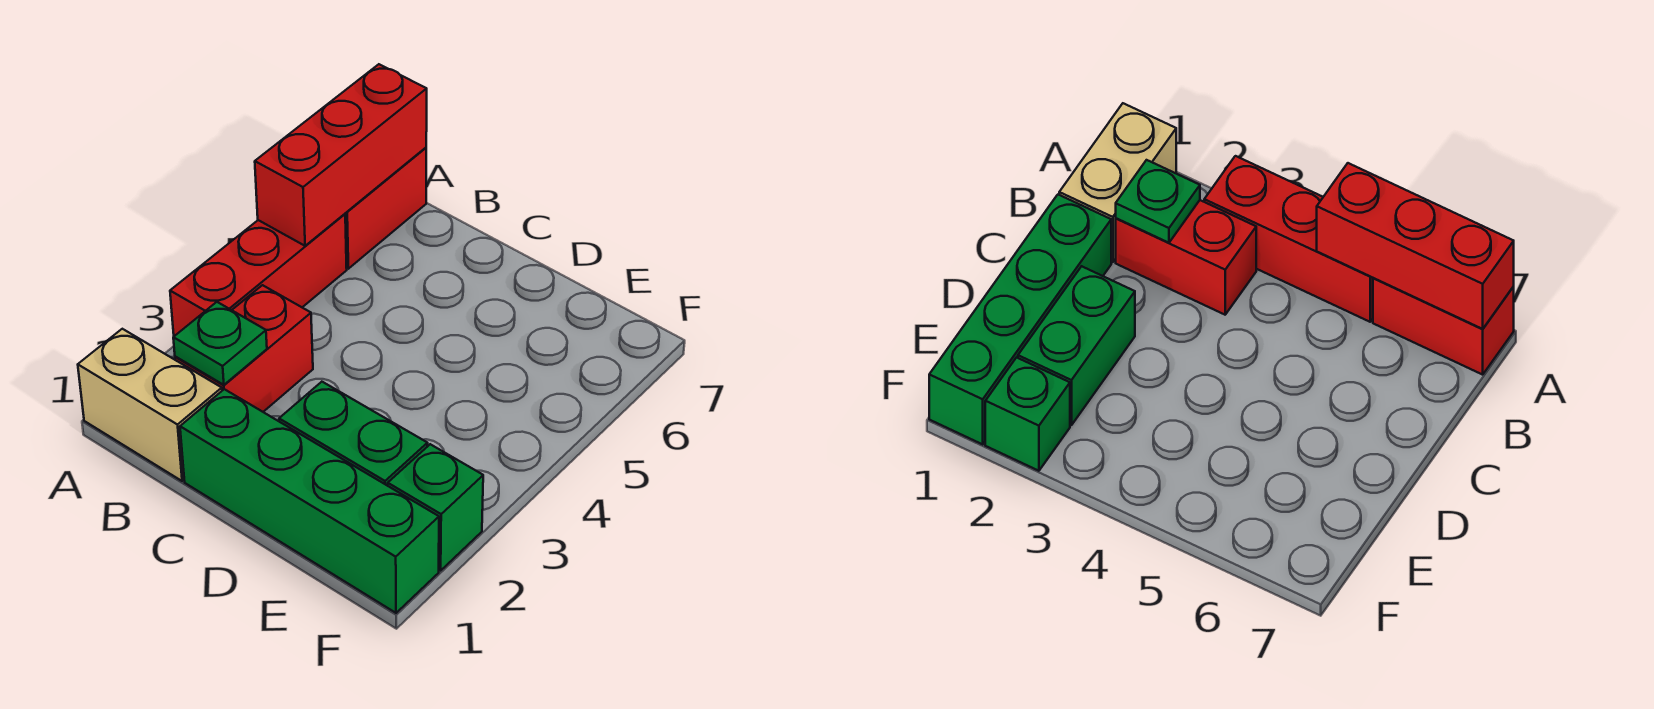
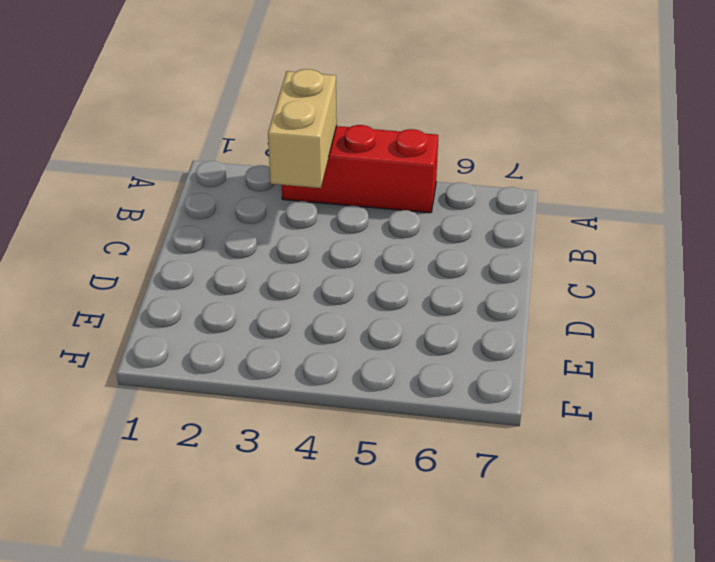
tan brick A3:B3 level 2 -> tan brick A1:B1 level 1
none -> red brick A6:A7 level 1
none -> red brick B2:B3 level 1

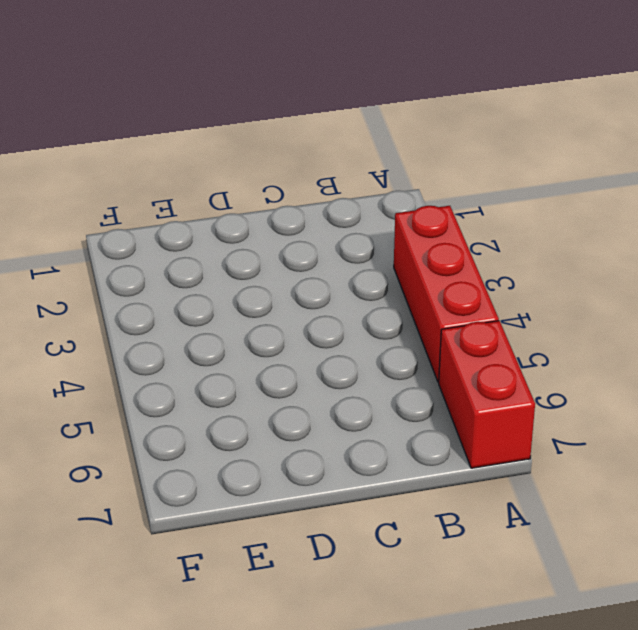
none -> tan brick A1:B1 level 1
none -> red brick B2:B3 level 1

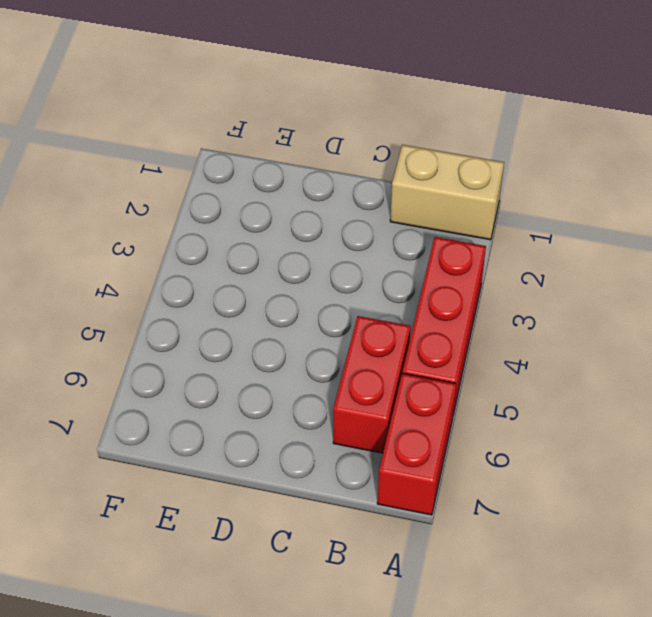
red brick B5:B6 level 1 -> red brick B2:B3 level 1
none -> green brick C1:F1 level 1
none -> green brick D2:E2 level 1

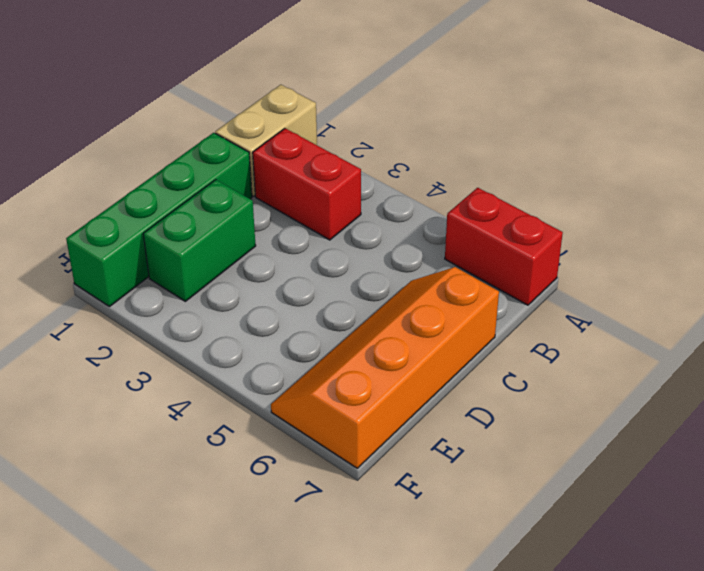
orange slope C6:F7 level 1 top 7 -> none
none -> red brick A3:A5 level 1
none -> green brick F2 level 1

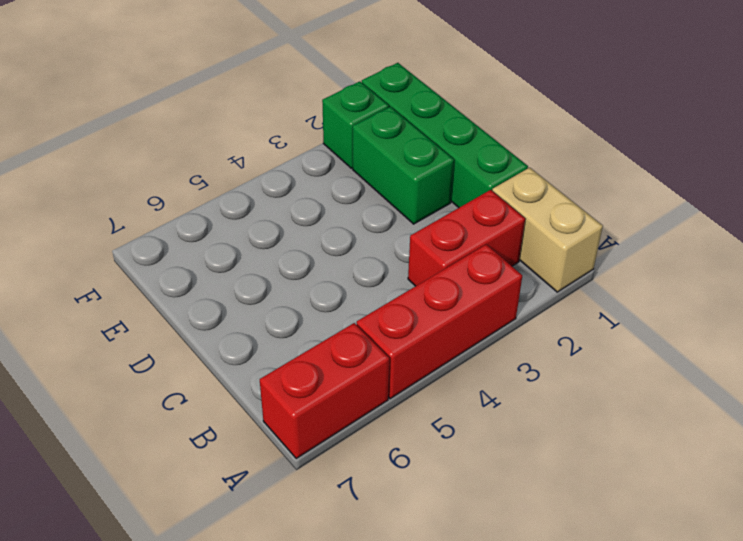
none -> red brick A5:A7 level 2
none -> green plate B2 level 2

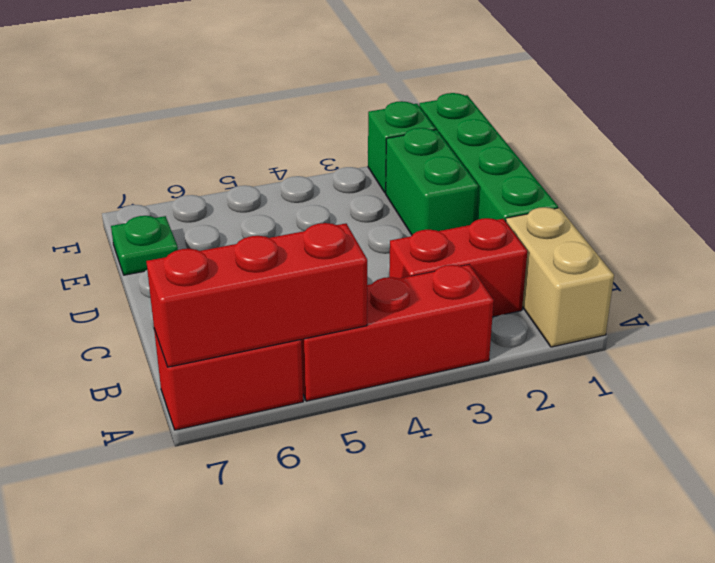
green plate E7 level 1 -> green plate B2 level 2

